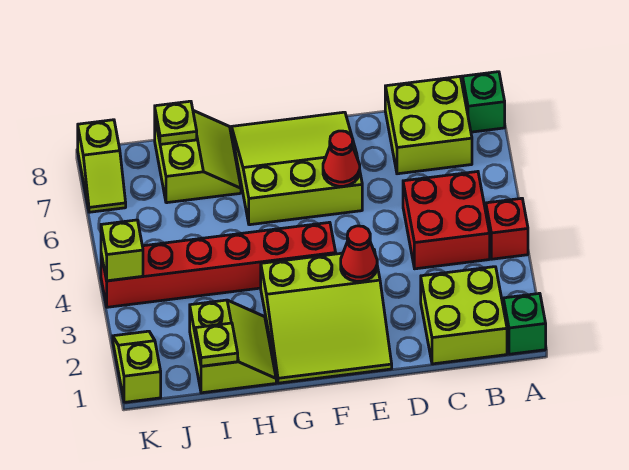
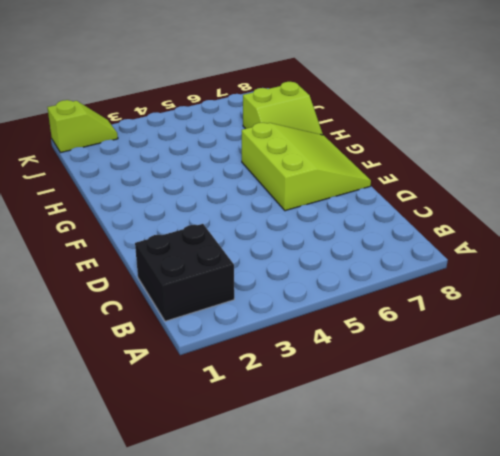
black brick B1:C2 level 1 -> lime brick B1:C2 level 1
none -> green brick A1 level 1
none -> red brick A4 level 1
none -> green brick A8 level 1

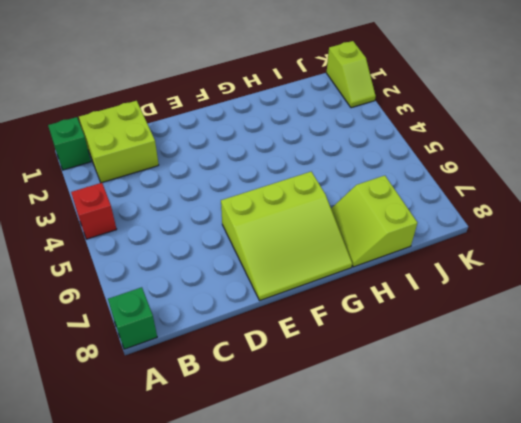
none -> red brick B4:C5 level 1
none -> lime brick B7:C8 level 1
none -> lime slope E1:G3 level 1 top 3

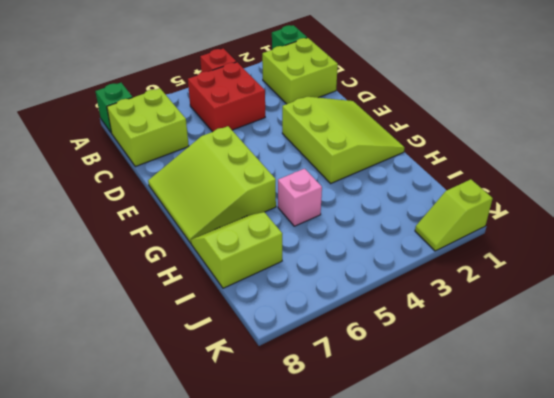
pink brick H5 level 1 -> none
none -> red brick F4:K4 level 1
none -> lime slope H1:I2 level 1 top I
none -> lime slope K7:K8 level 1 top 8

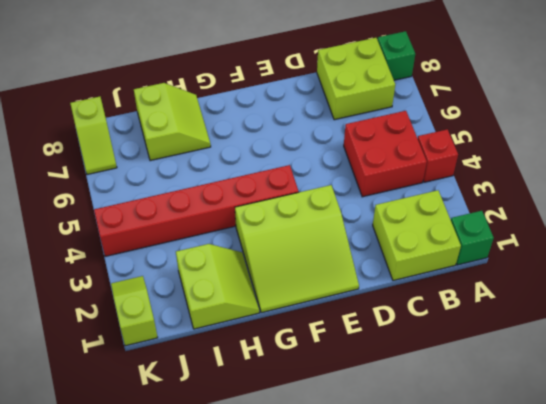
none -> lime slope E6:G8 level 1 top 6
none -> red cone E3 level 2
none -> red cone E6 level 2

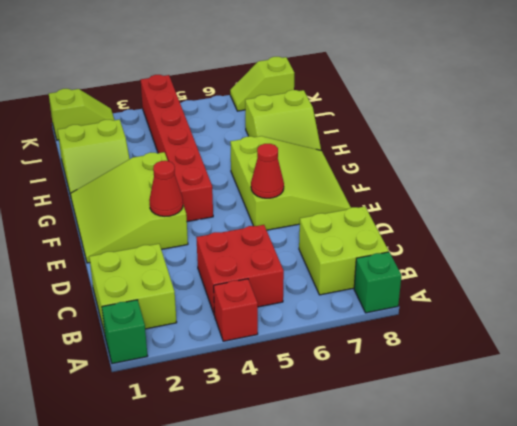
none -> lime plate I1 level 2
none -> lime plate I8 level 2
none -> lime brick K4 level 2

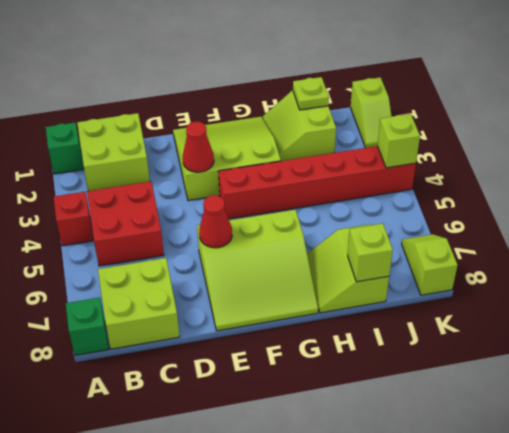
lime brick I8 level 2 -> lime plate I8 level 2

